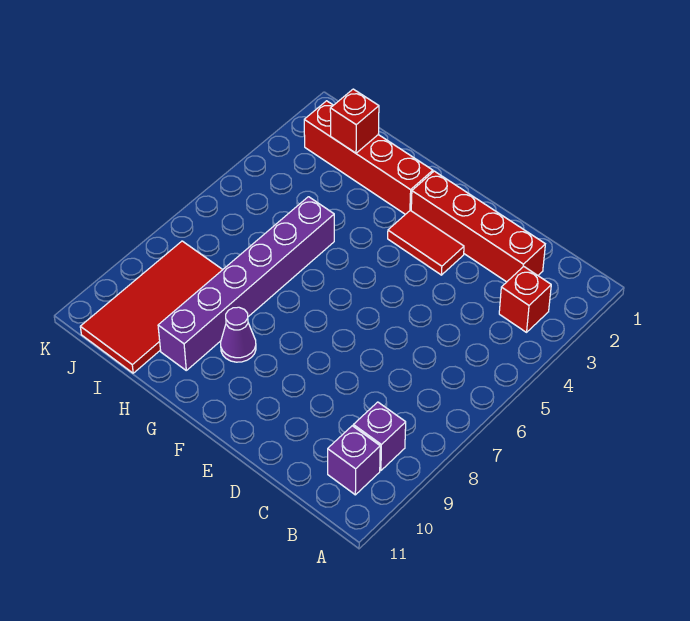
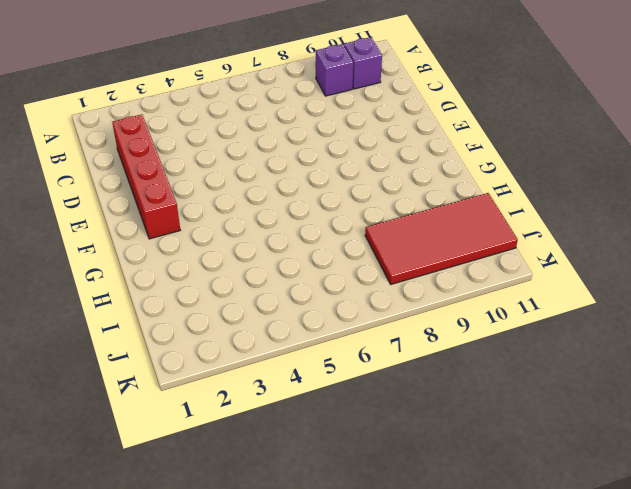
none -> red brick B3 level 1
none -> red tile E3:F3 level 1

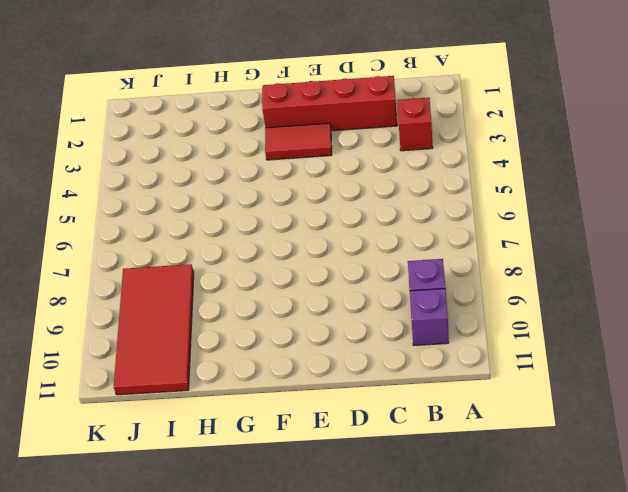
none -> red brick G2:J2 level 1
none -> purple cone G9 level 1

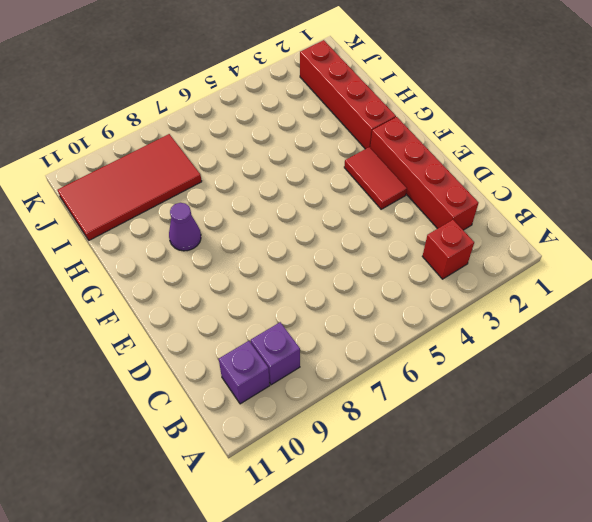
none -> purple brick H5:H10 level 1
none -> red brick I2 level 2

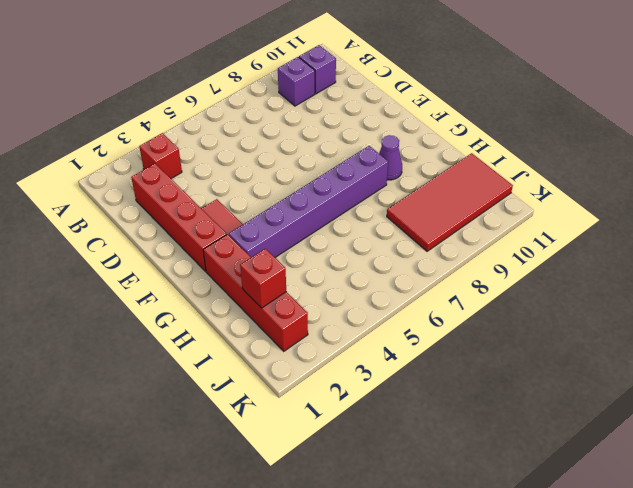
purple brick G3:G8 level 1 -> purple brick H5:H10 level 1

